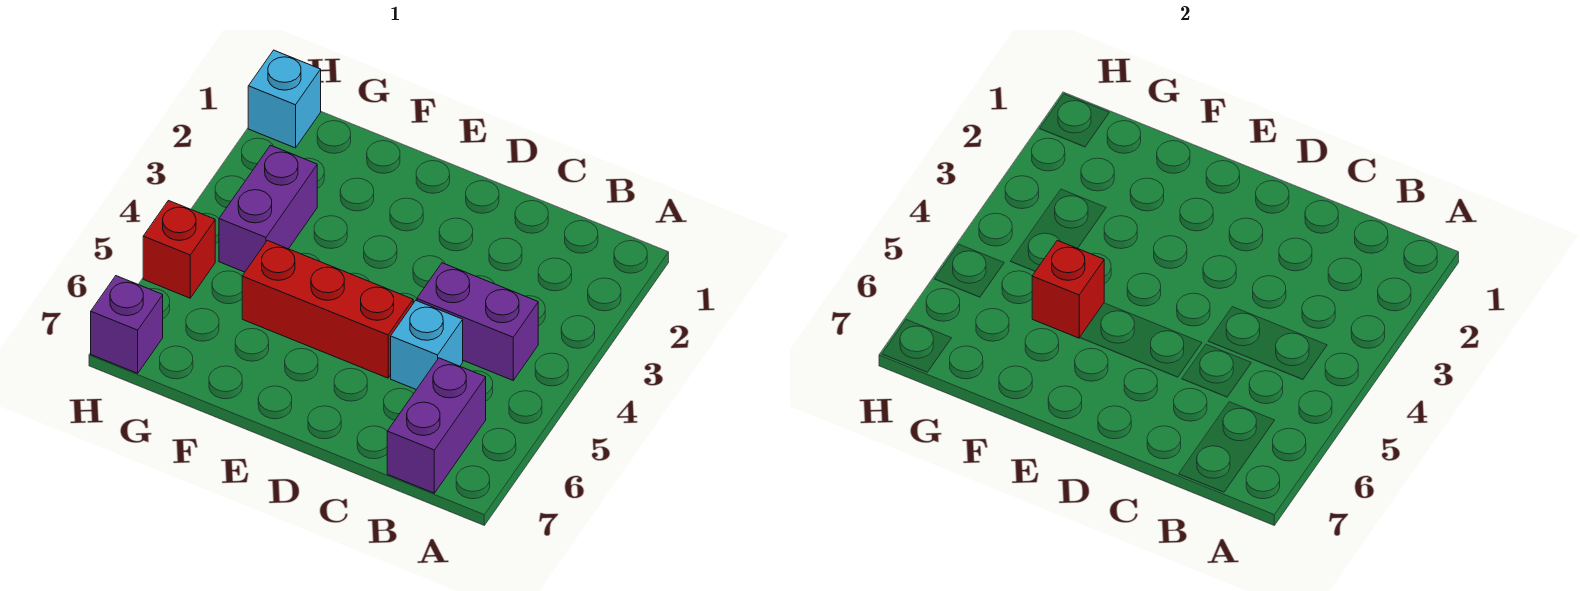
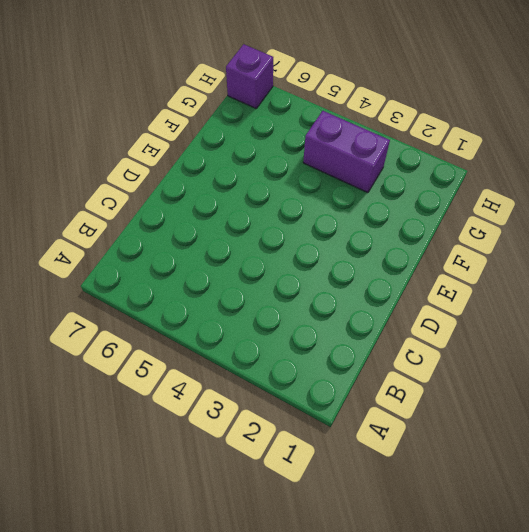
none -> purple brick B4:C4 level 1
none -> purple brick B6:B7 level 1

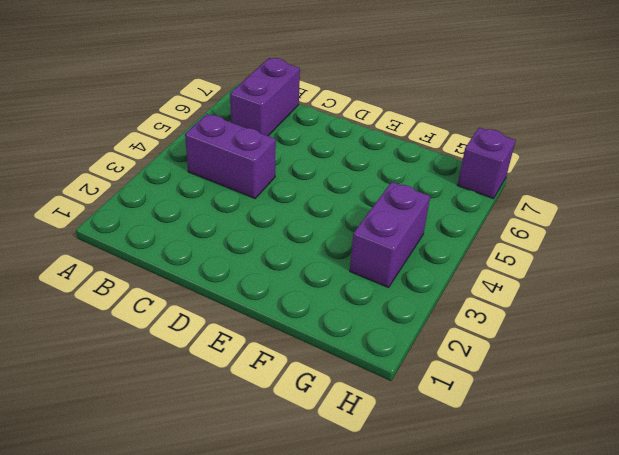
none -> cyan brick C5 level 1
none -> red brick D5:F5 level 1

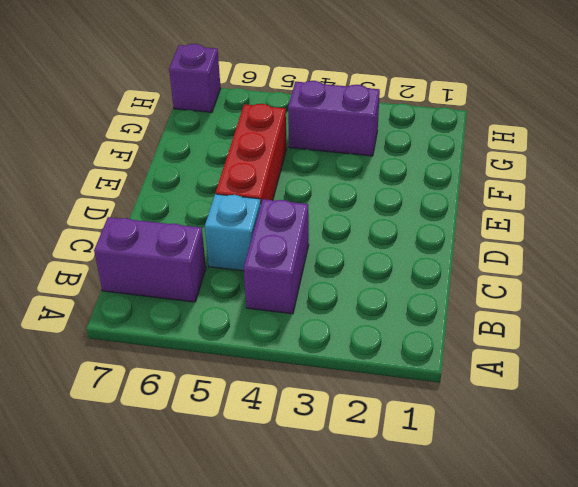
none -> cyan brick H1 level 1
none -> red brick H5 level 1

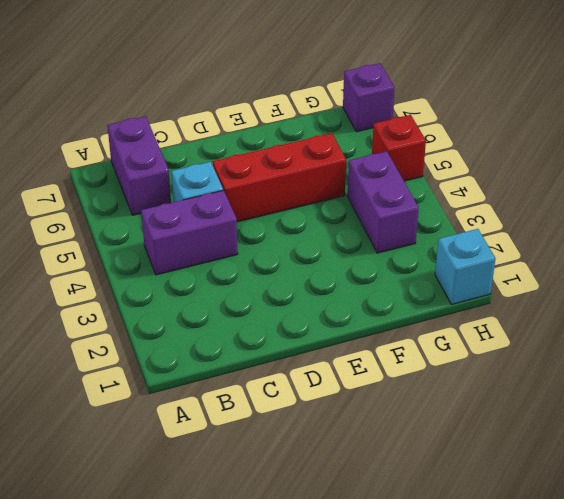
none -> red brick F5 level 2

